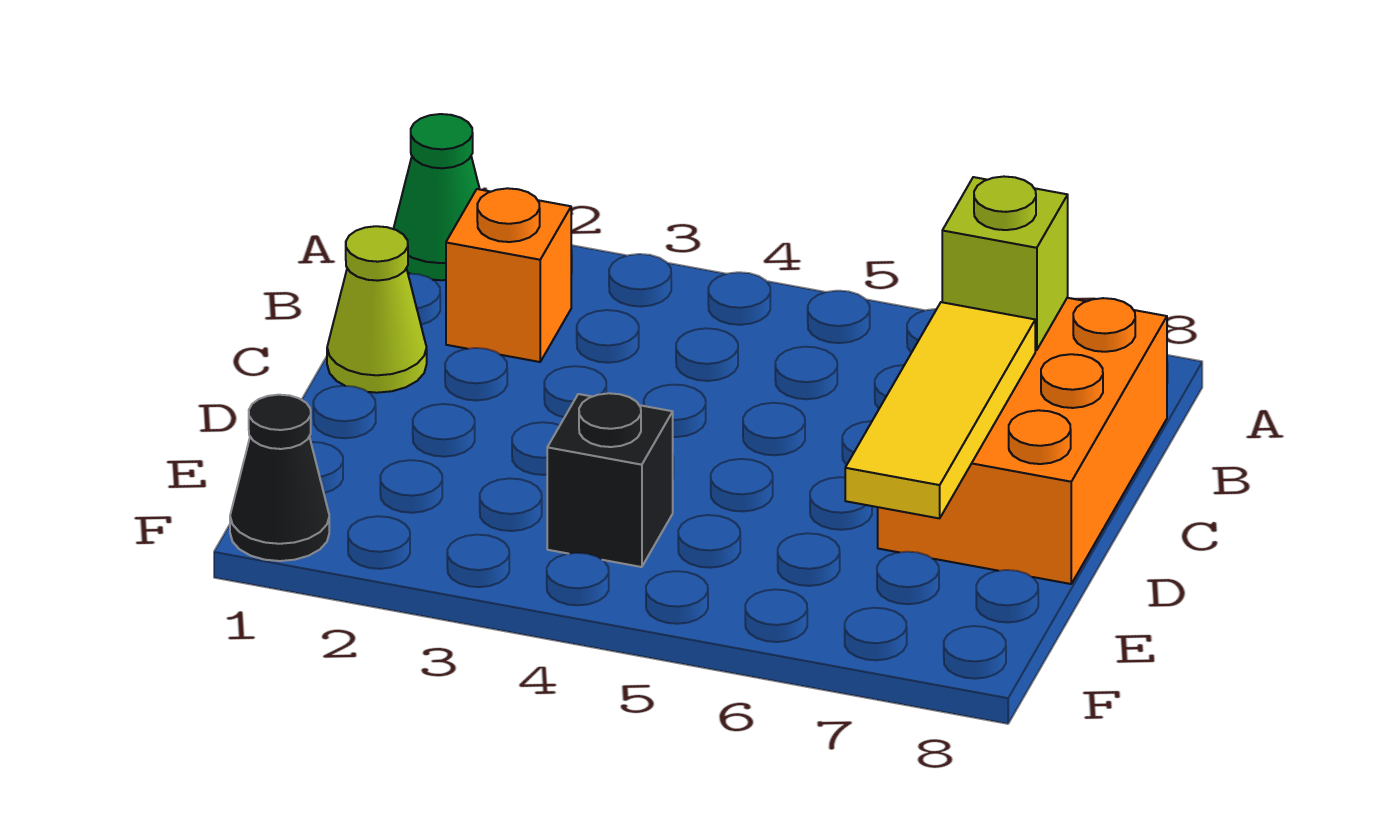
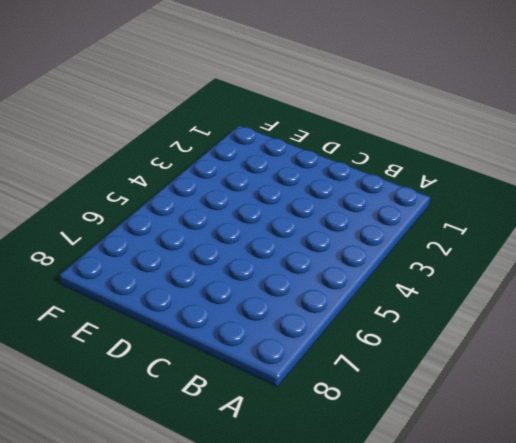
none -> green cone A1 level 1
none -> orange brick B2 level 1

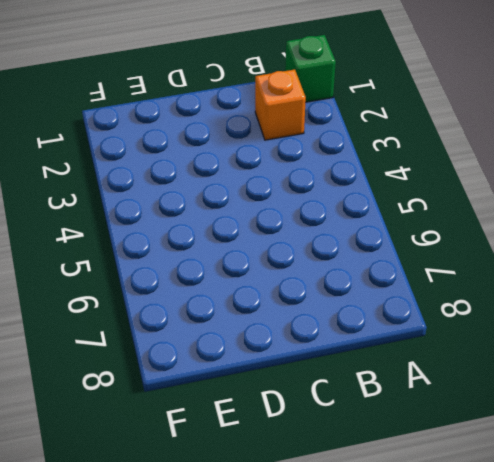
green brick A1 level 1 -> green cone A1 level 1
none -> orange brick B7:D8 level 1
none -> lime cone C1 level 1

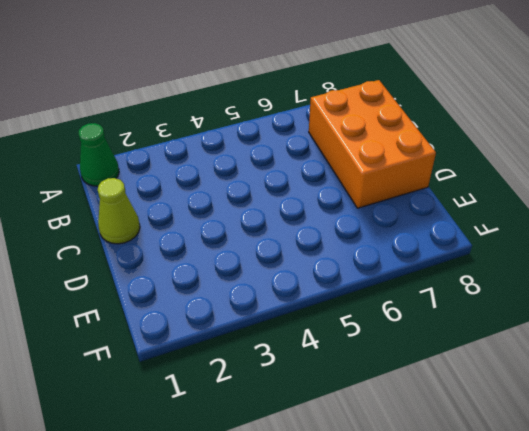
none -> orange brick B2 level 1
none -> black brick E4 level 1

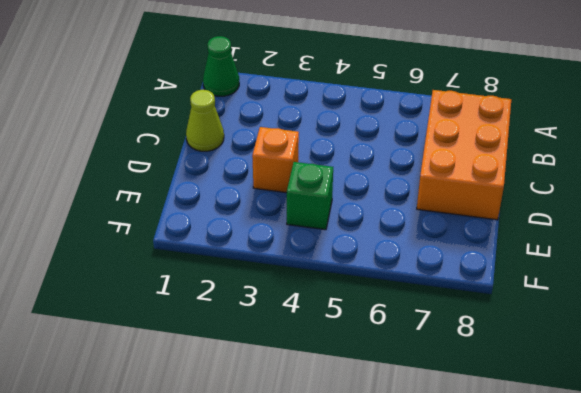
orange brick D3 level 1 -> orange brick B2 level 1
green brick E4 level 1 -> black brick E4 level 1
none -> black cone F1 level 1
none -> lime brick B7 level 2

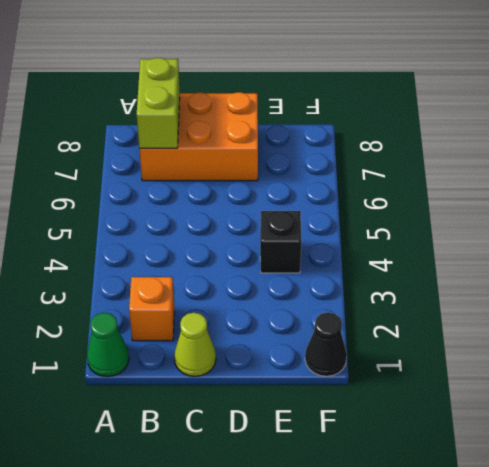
lime brick B7:B8 level 2 -> lime brick B7 level 2
none -> yellow tile C7:E7 level 2

